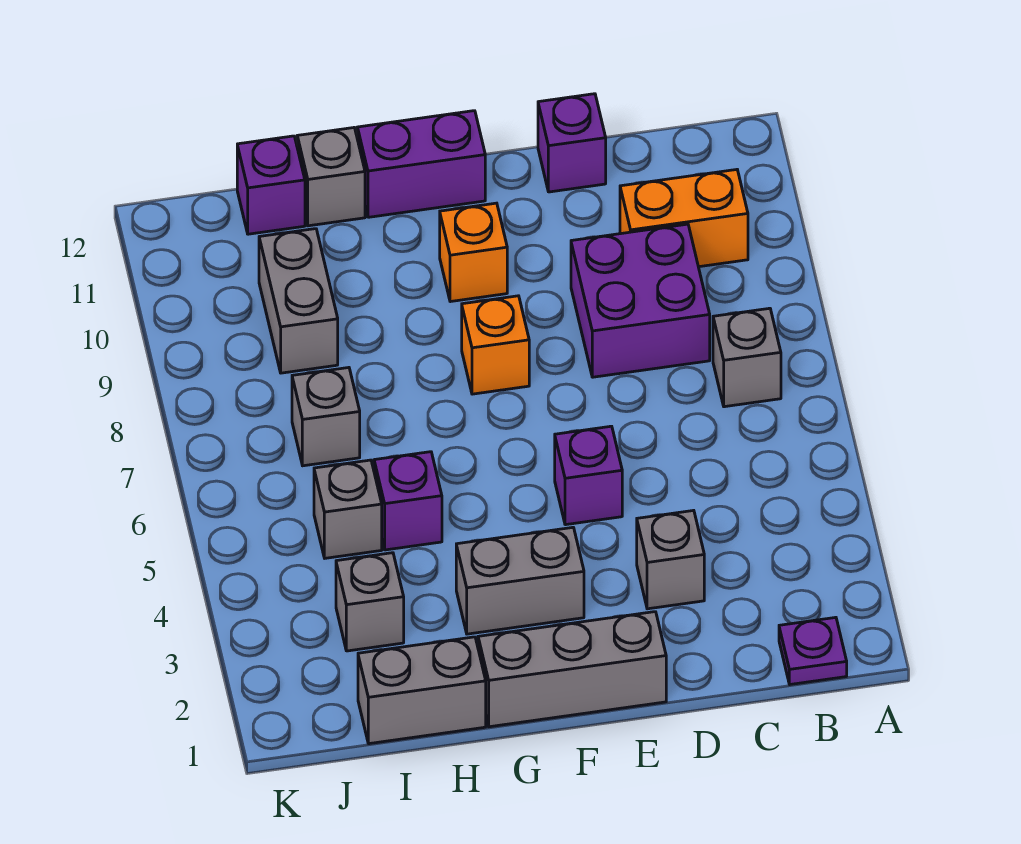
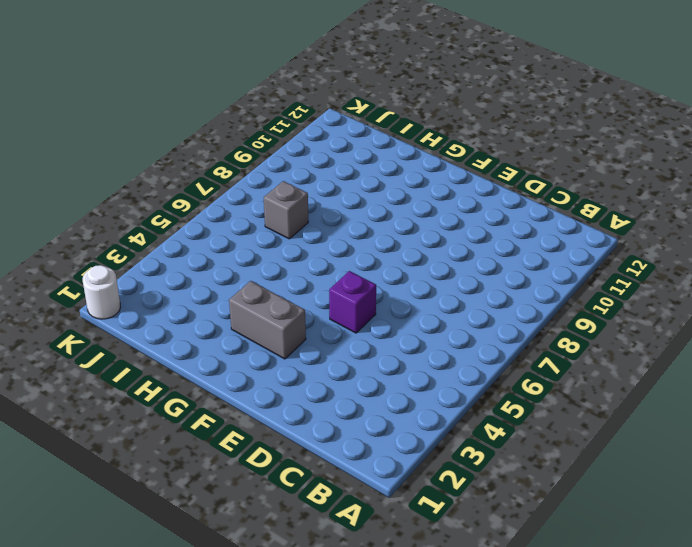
white round brick K1 level 1 -> none
none -> purple plate B1 level 1
none -> grey brick B7 level 1
none -> orange brick B10:C10 level 1

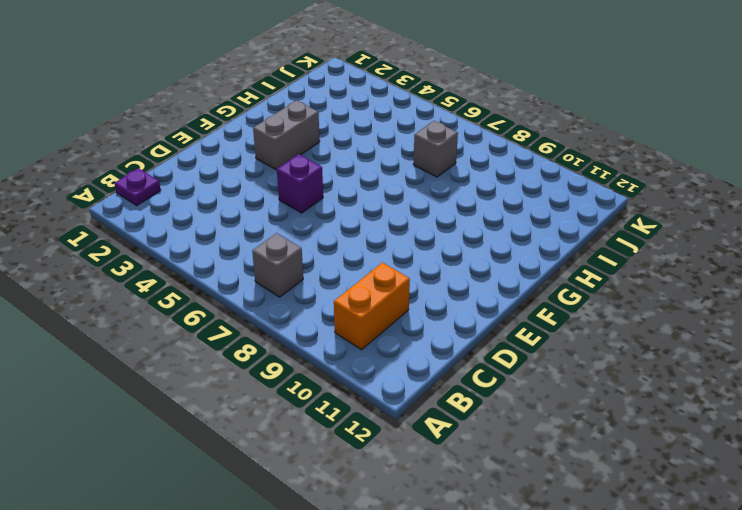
none -> purple brick C8:D9 level 1
none -> grey brick D3 level 1
none -> purple brick D12 level 1

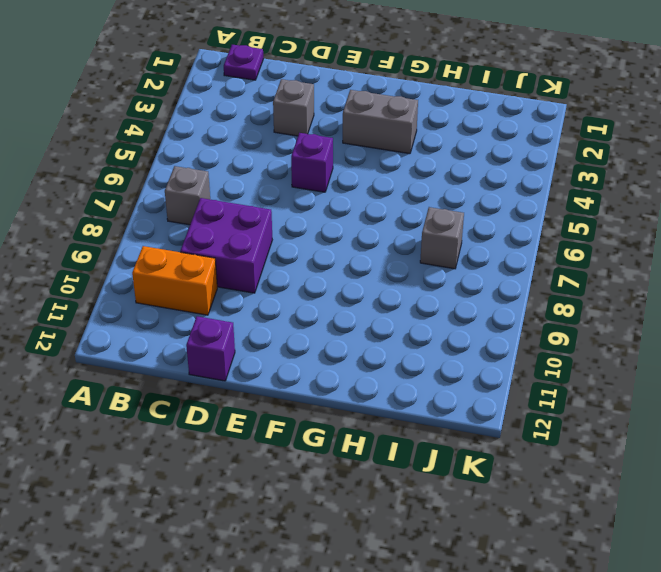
none -> grey brick E1:G1 level 1
none -> orange brick F8 level 1
none -> orange brick F10 level 1

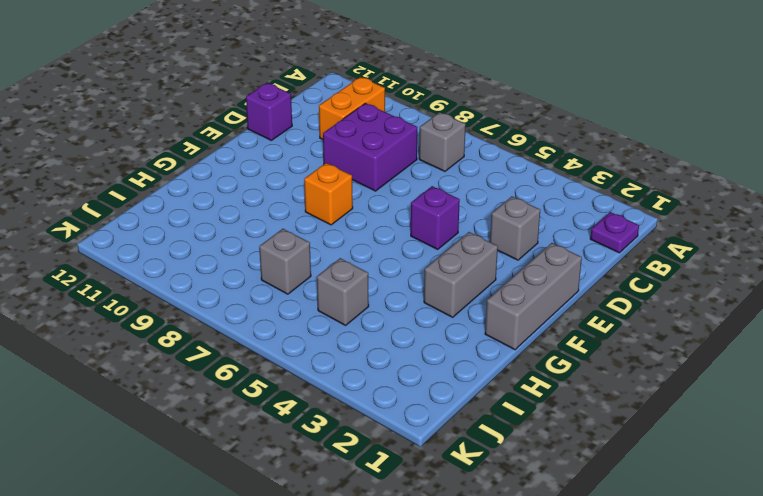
none -> orange brick F10 level 1
none -> purple brick F12:G12 level 1
none -> grey brick H1:I1 level 1

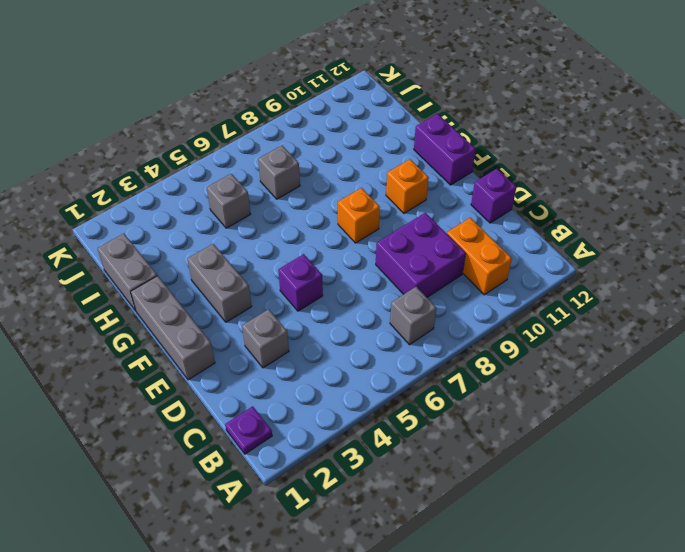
none -> purple brick H5 level 1
none -> grey brick H12 level 1
none -> grey brick I3 level 1

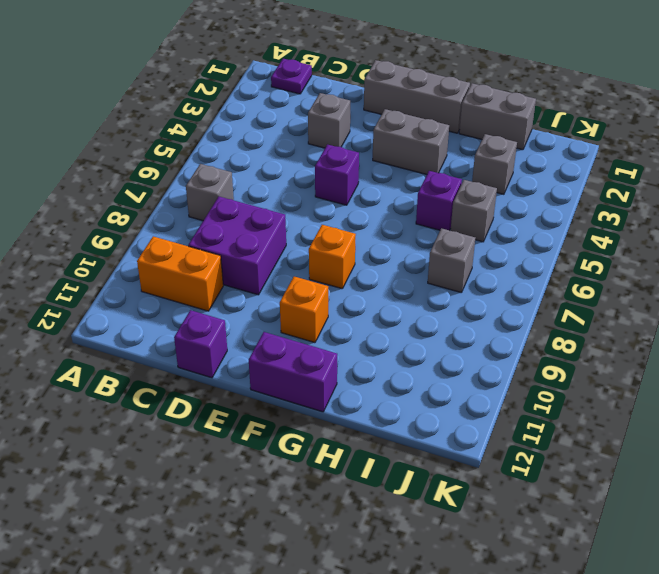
none -> grey brick H12 level 1
none -> grey brick I9:I10 level 1
none -> purple brick I12 level 1

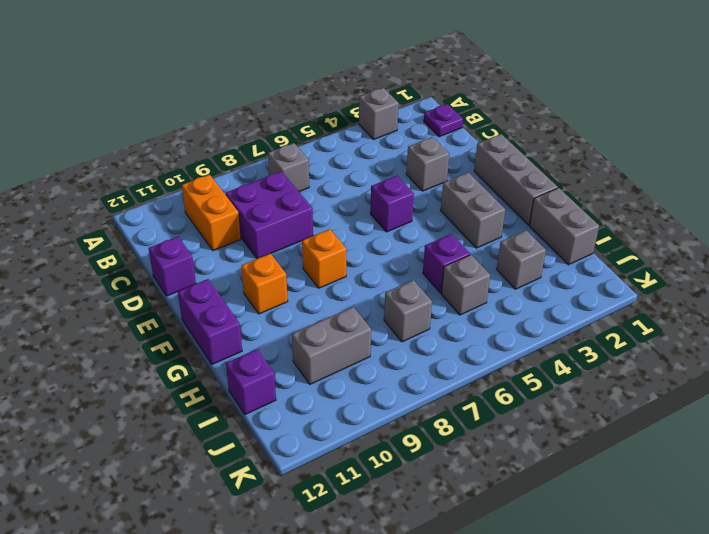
grey brick A3 level 1 -> grey brick H12 level 1

